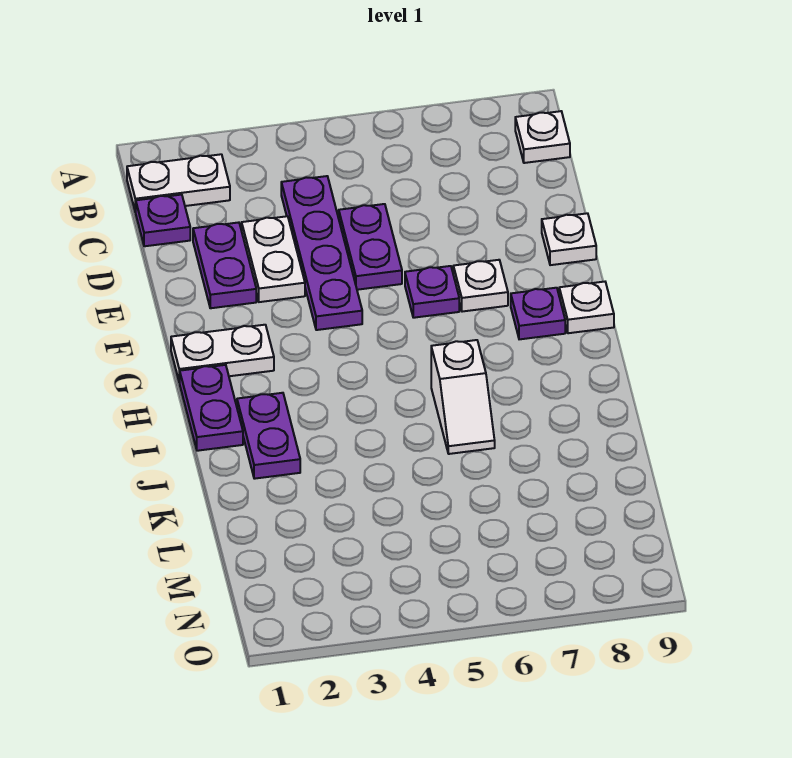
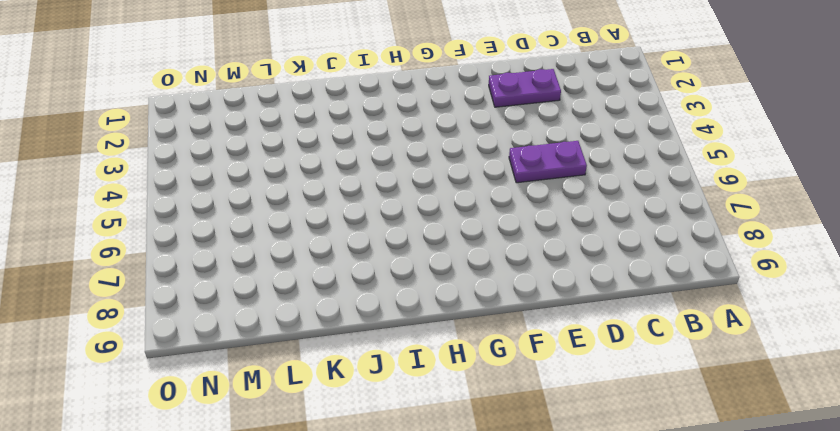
none -> white plate B1:B2 level 1
none -> white plate B9 level 1
none -> purple plate C1 level 1

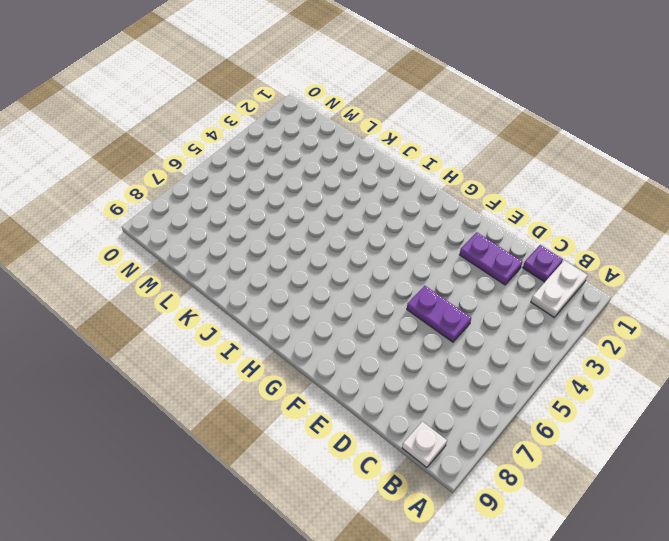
none -> purple plate C4:F4 level 1
none -> white plate D3:E3 level 1
none -> white plate E9 level 1

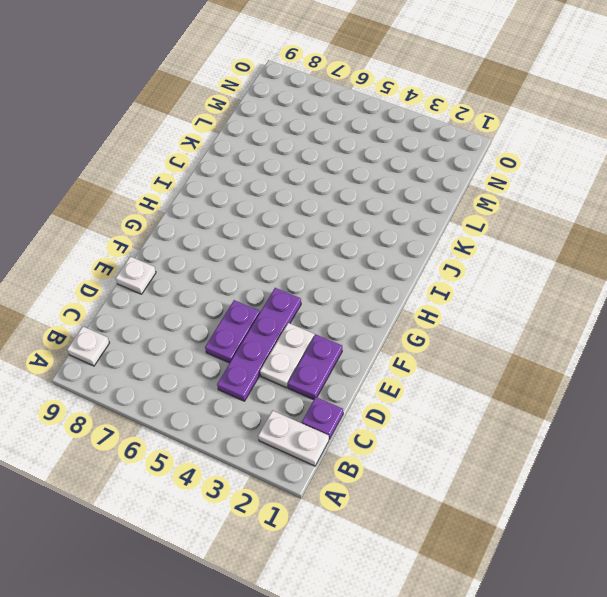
none -> purple plate F6 level 1
none -> white plate F7 level 1
none -> white plate G1:G2 level 1

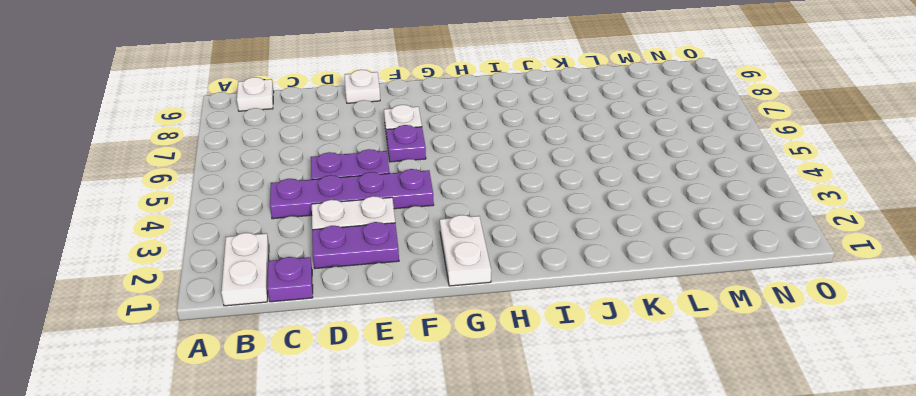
none -> purple plate G8 level 1
none -> white plate G9 level 1
none -> purple plate H1:I1 level 1

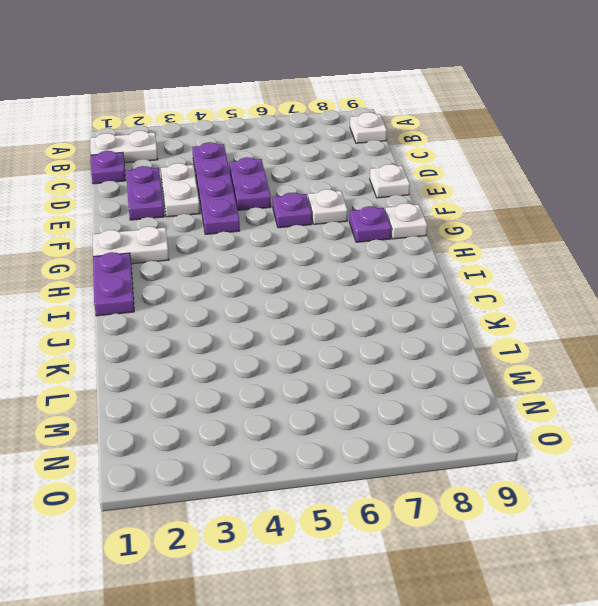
none -> purple plate I2:J2 level 1
none -> white slope I6:J6 level 1 top I

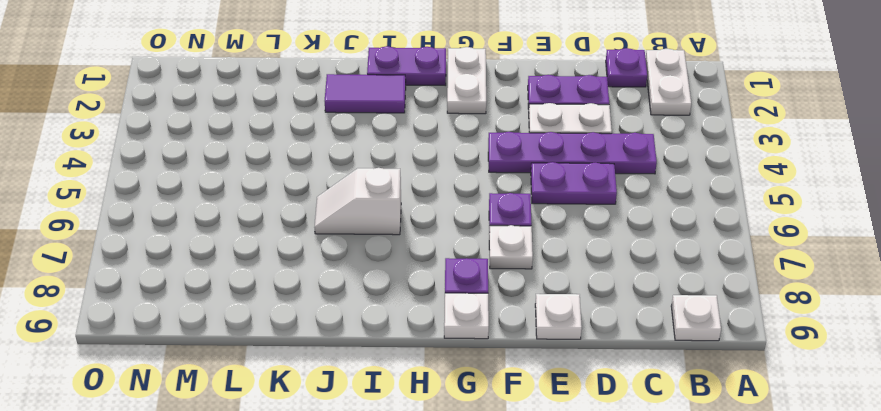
purple tile I2:J2 level 1 -> purple plate I2:J2 level 1

